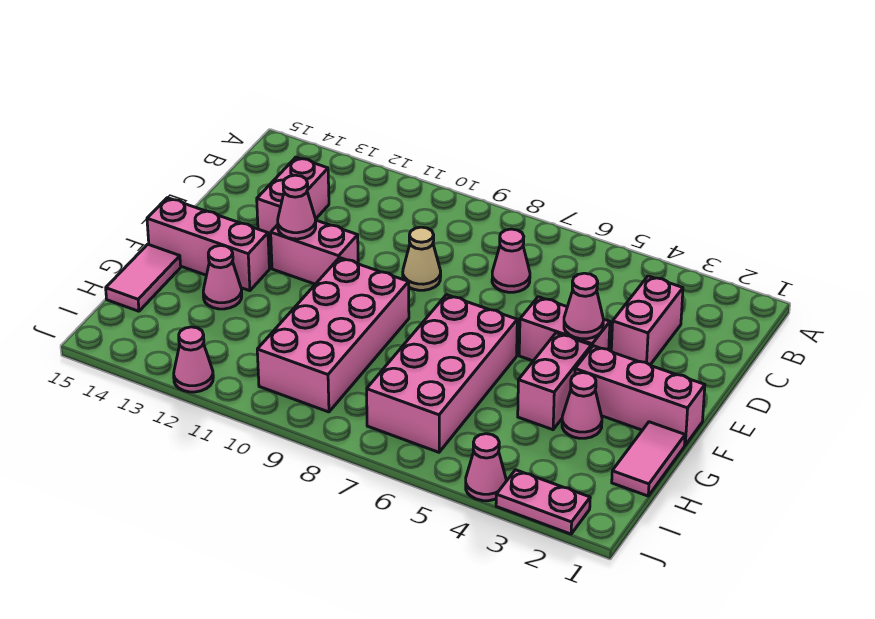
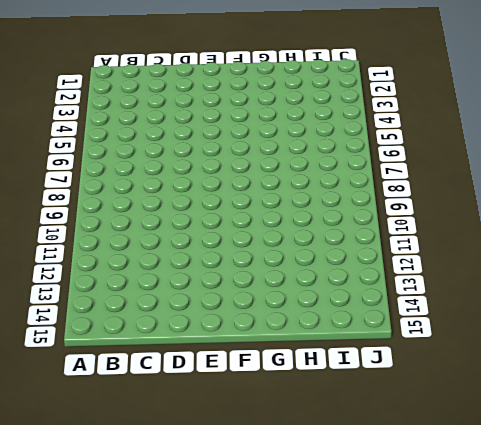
none -> pink brick C3:D3 level 1
none -> pink cone C7 level 1
none -> pink brick C13:D13 level 1

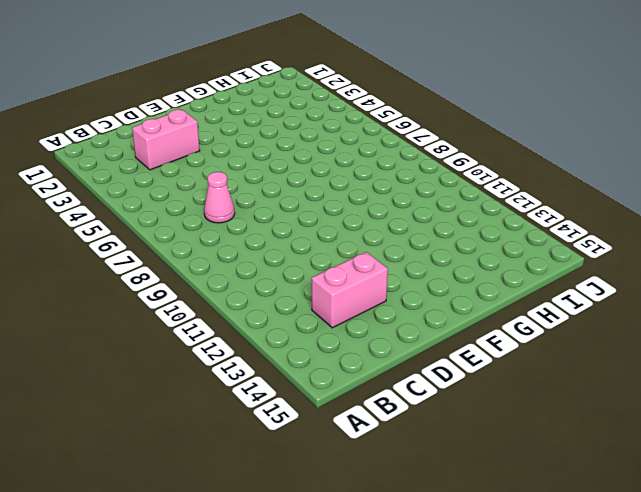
none -> tan cone D9 level 1
none -> pink brick E4:E5 level 1
none -> pink brick E11:E12 level 1

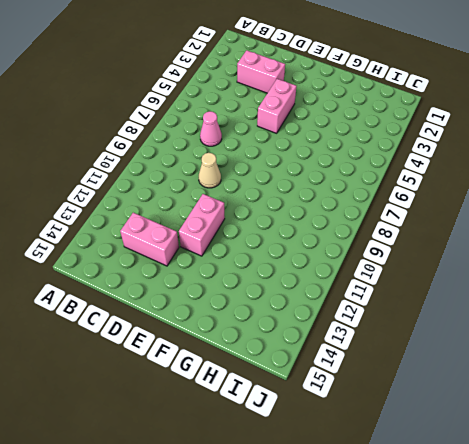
none -> pink brick F1:F3 level 1
none -> pink brick F4:G4 level 1
none -> pink brick F6:I7 level 1

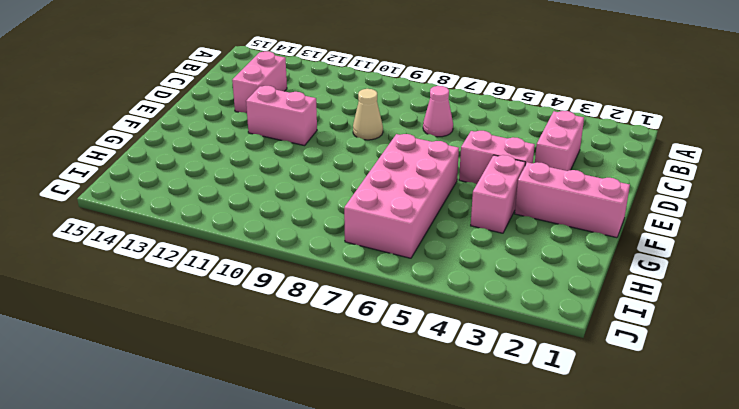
none -> pink brick F9:I10 level 1
none -> pink brick F13:F15 level 1
none -> pink tile G1:H1 level 1

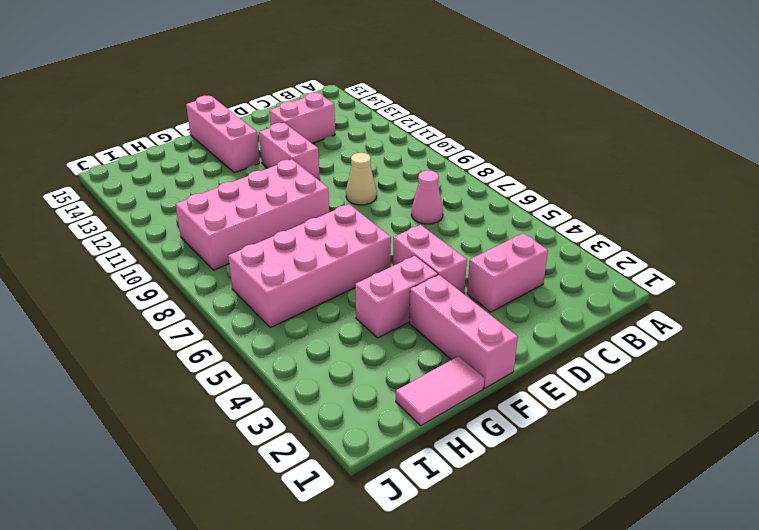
none -> pink cone G3 level 1
none -> pink cone G13 level 1
none -> pink tile G15:H15 level 1

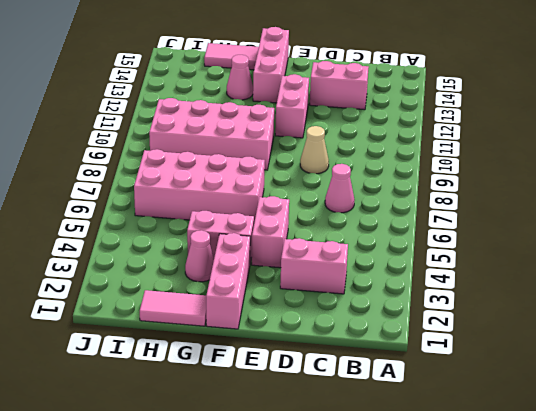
none -> pink plate J2:J3 level 1
none -> pink cone J4 level 1
none -> pink cone J12 level 1

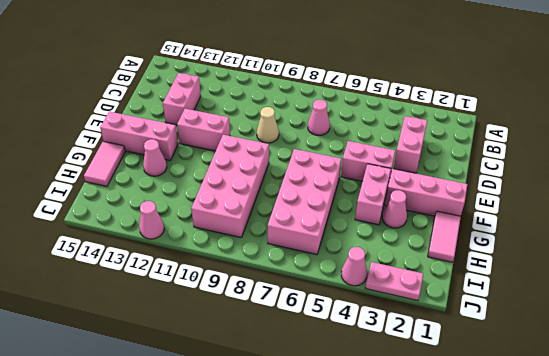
none -> pink cone E4 level 2
none -> pink cone E12 level 2

